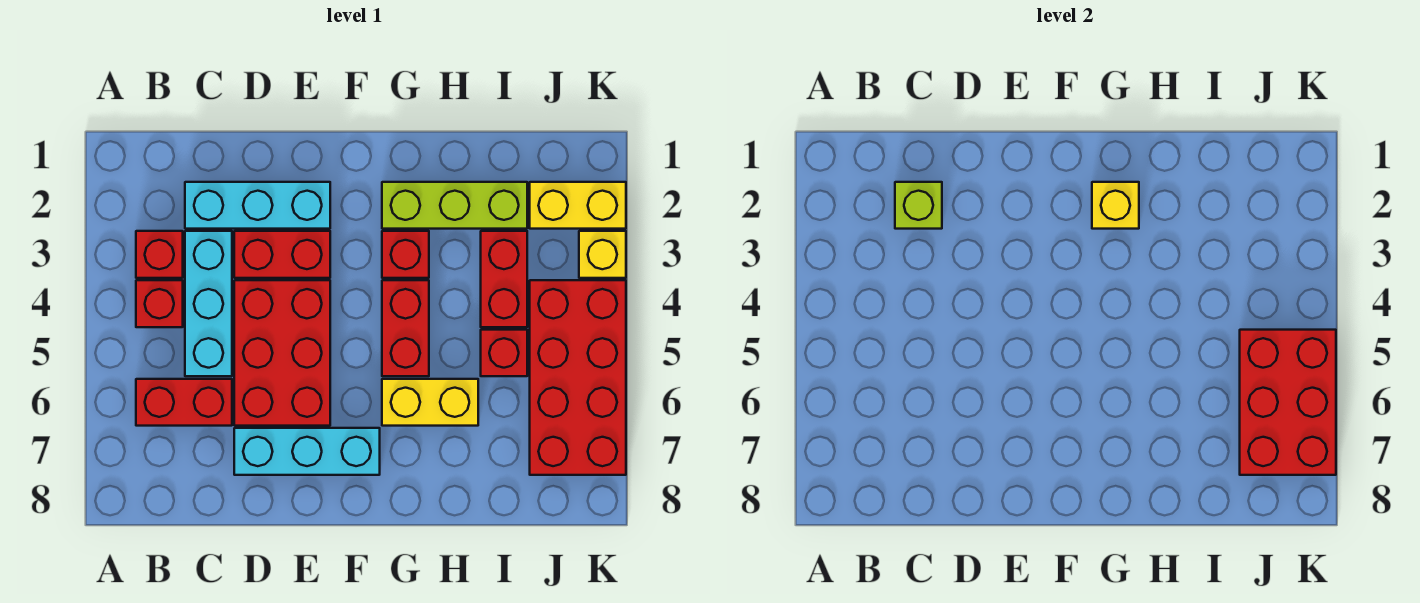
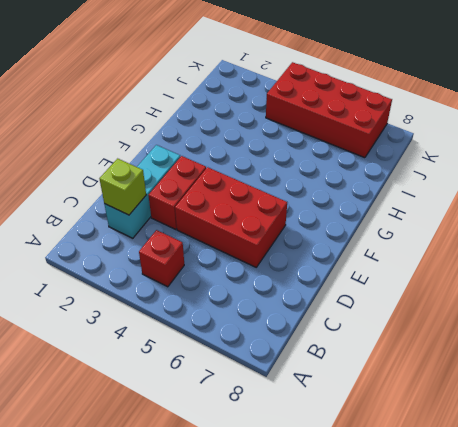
none -> red brick B3 level 1
none -> red brick B6:C6 level 1
none -> cyan brick C3:C5 level 1

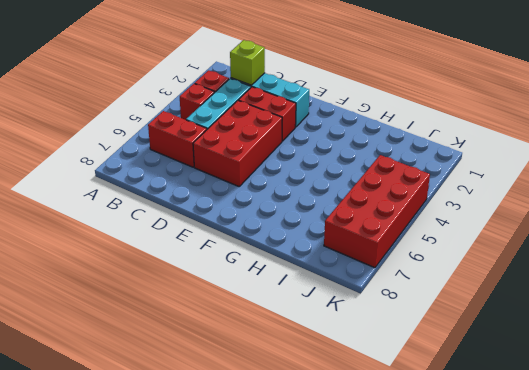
none -> cyan brick D7:F7 level 1
none -> lime brick G2:I2 level 1
none -> red brick G3 level 1

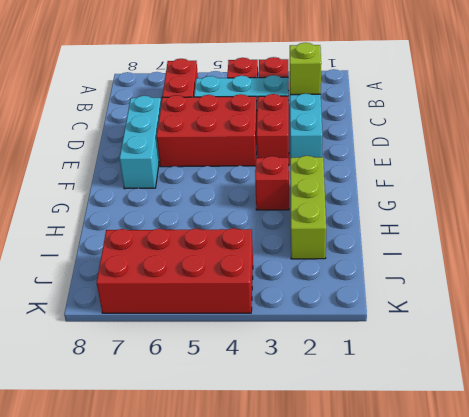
none -> red brick G4:G5 level 1
none -> yellow brick G6:H6 level 1
none -> red brick I3:I4 level 1

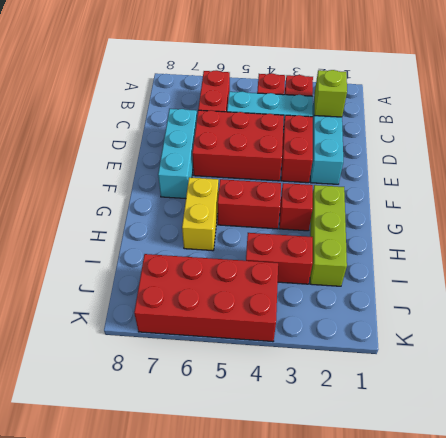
none -> red brick I5 level 1
none -> yellow brick J2:K2 level 1
none -> yellow brick K3 level 1

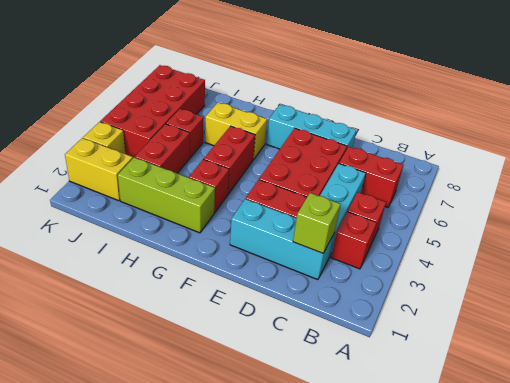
none -> yellow brick G2 level 2
none -> red brick J5:K7 level 2

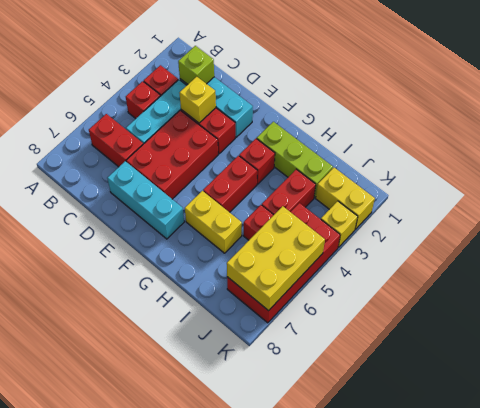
yellow brick D3 level 2 -> yellow brick G2 level 2
yellow brick J5:K7 level 2 -> red brick J5:K7 level 2

